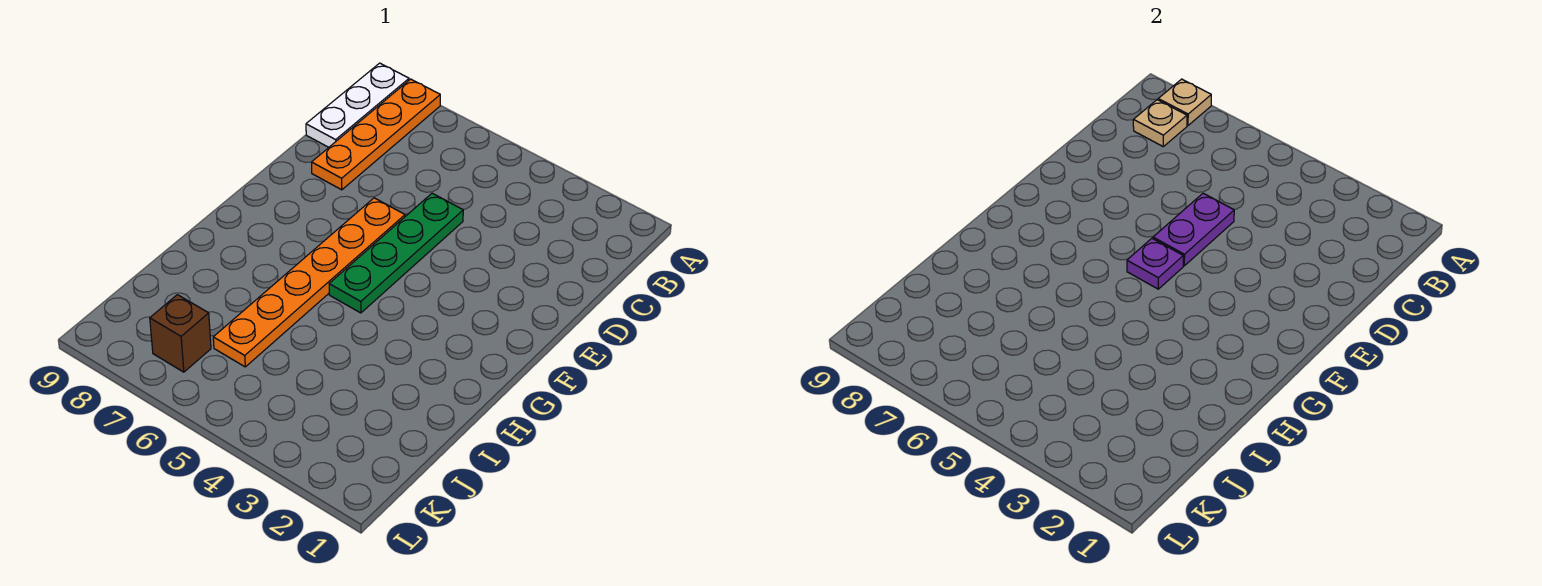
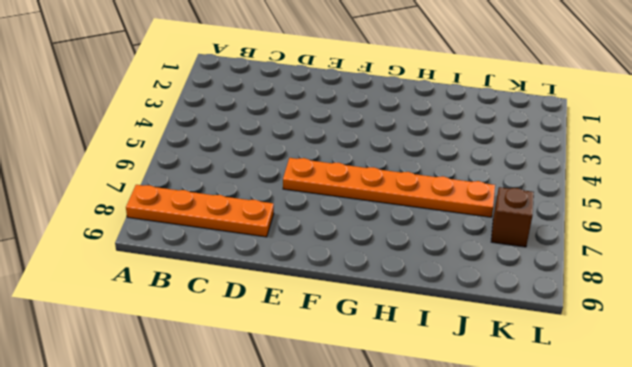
none -> white plate A9:C9 level 1
none -> green plate D5:G5 level 1

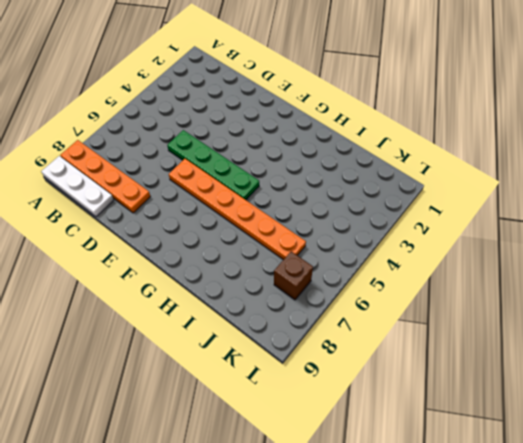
none -> tan plate A8 level 2
none -> tan plate B8 level 2

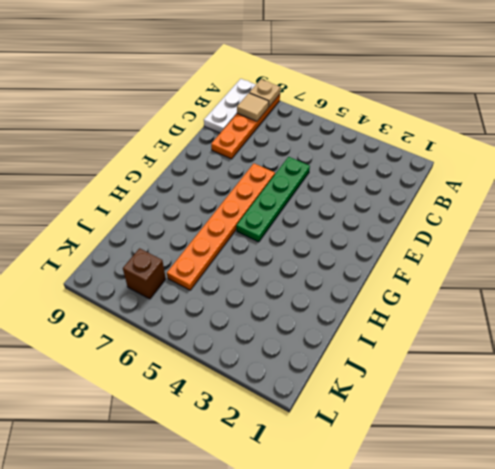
tan tile B8 level 2 -> tan plate B8 level 2
none -> purple plate D5:E5 level 2
none -> purple plate F5 level 2

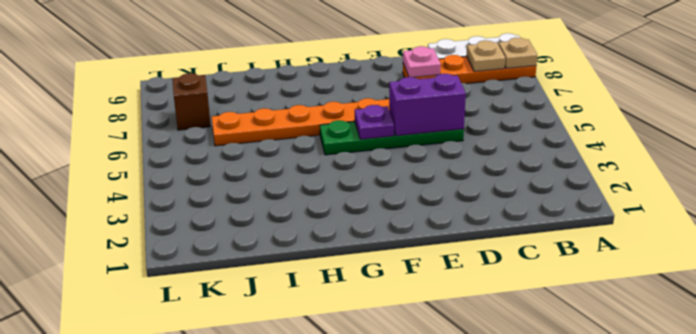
purple brick D5:E5 level 2 -> purple plate D5:E5 level 2
pink plate D8 level 2 -> none

